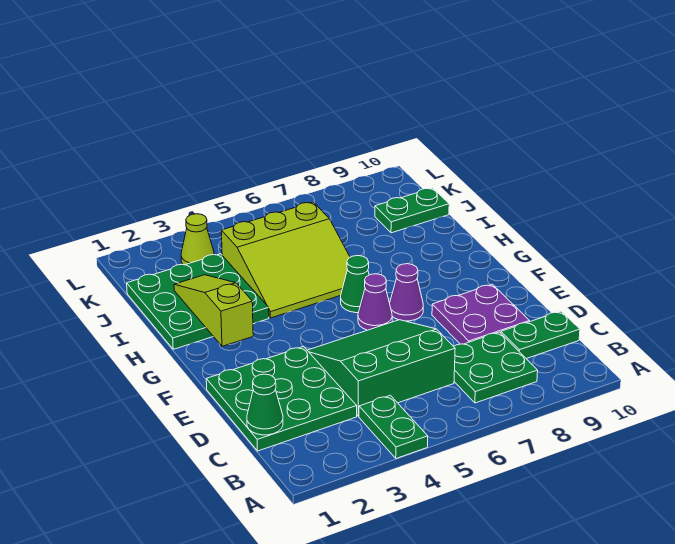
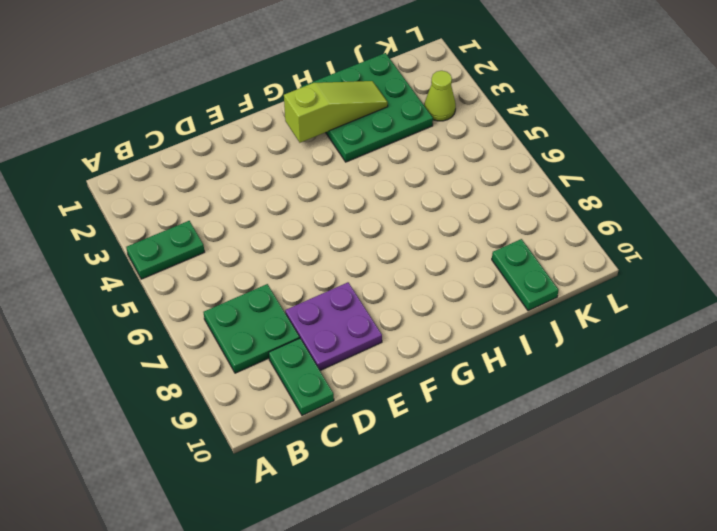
none -> green plate C1:E3 level 1
none -> green slope C4:E6 level 1 top C
none -> purple cone F6 level 1

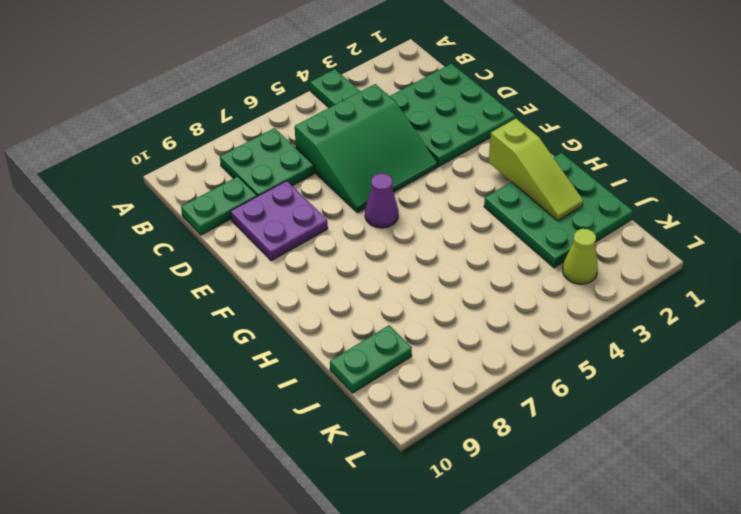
none -> purple cone F7 level 1
none -> green cone G6 level 1
none -> lime slope H4:J6 level 1 top J

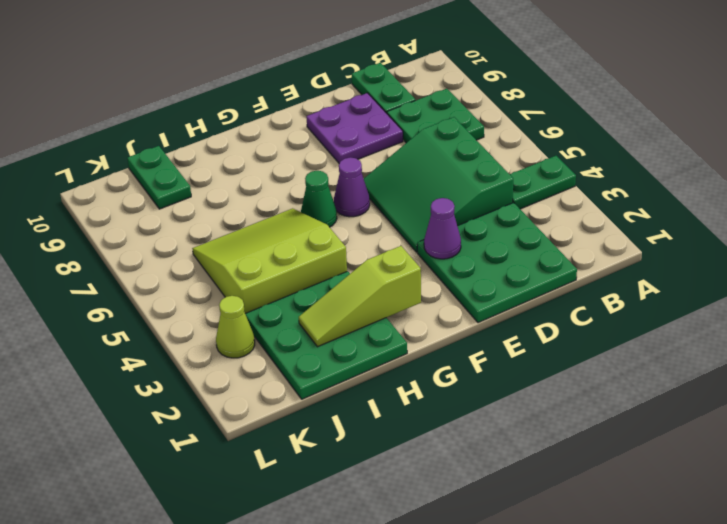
purple cone E3 level 2 -> purple cone F7 level 1
lime slope H4:J6 level 1 top 4 -> lime slope H4:J6 level 1 top J
none -> green cone C1 level 2

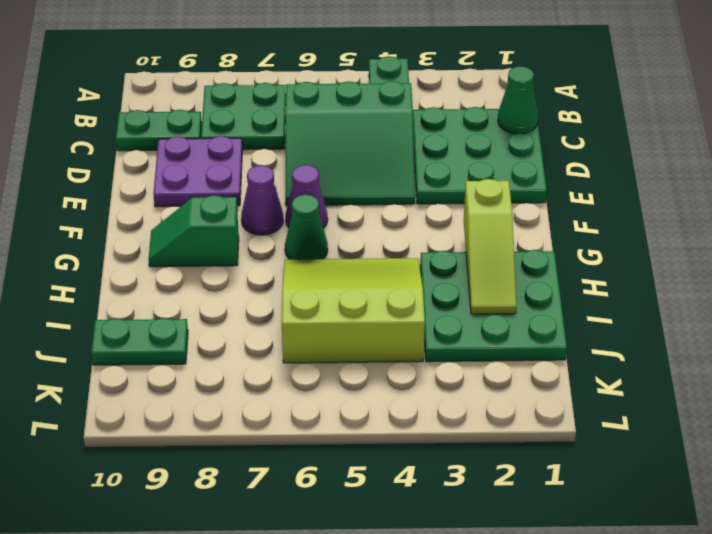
green slope G8:G9 level 1 top 8 -> none
none -> lime cone K3 level 1

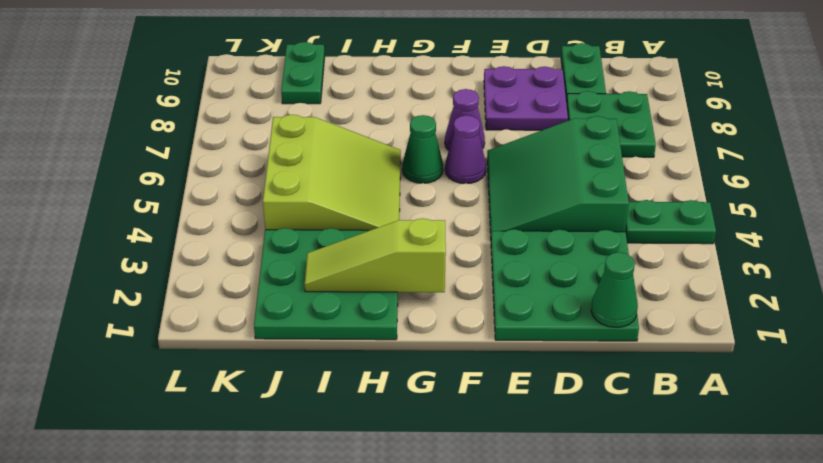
none -> lime cone K3 level 1

